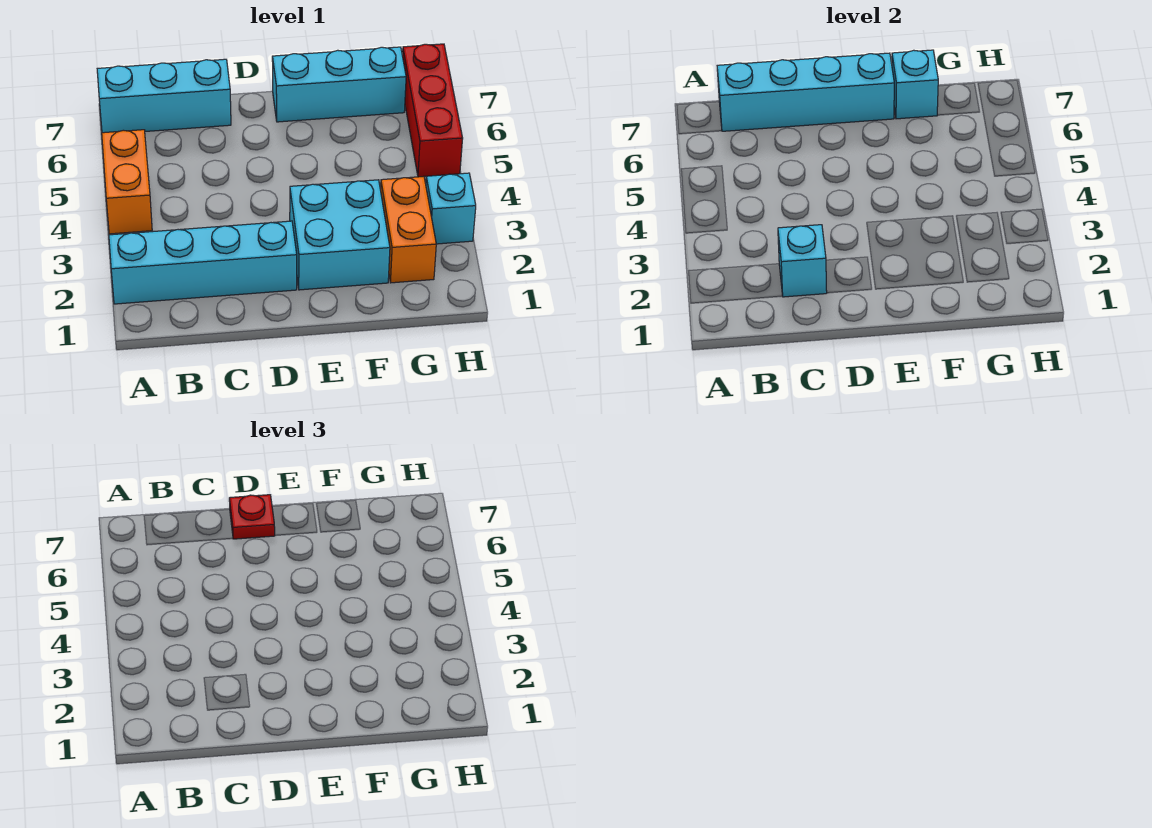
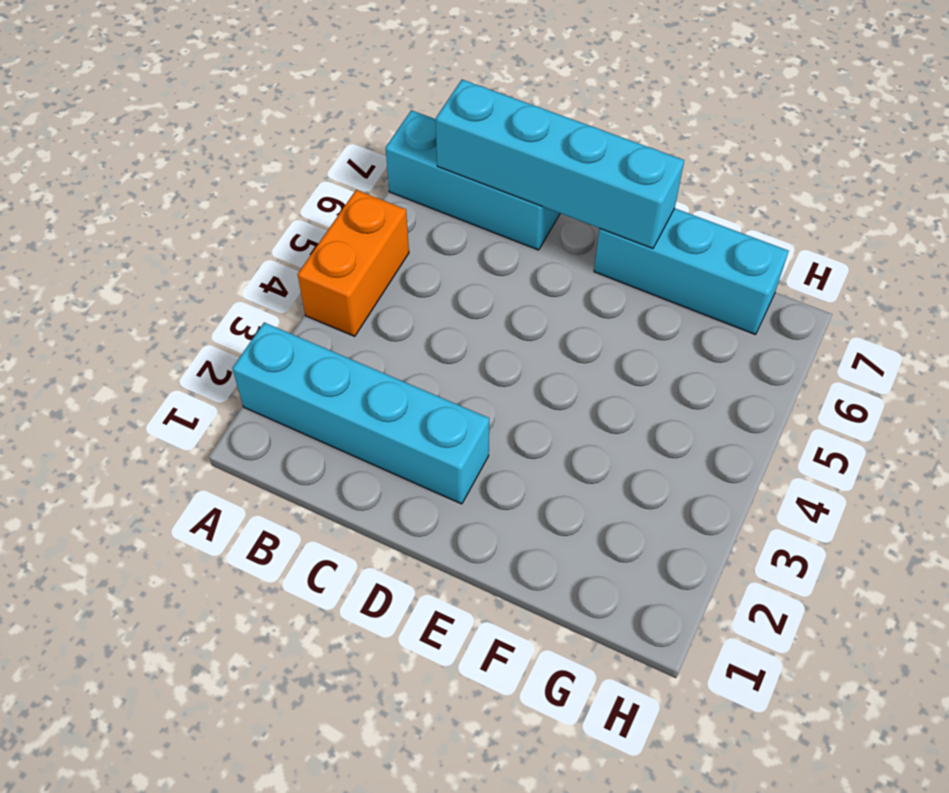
none -> cyan brick E2:F3 level 1
none -> orange brick G2:G3 level 1
none -> cyan brick H3 level 1

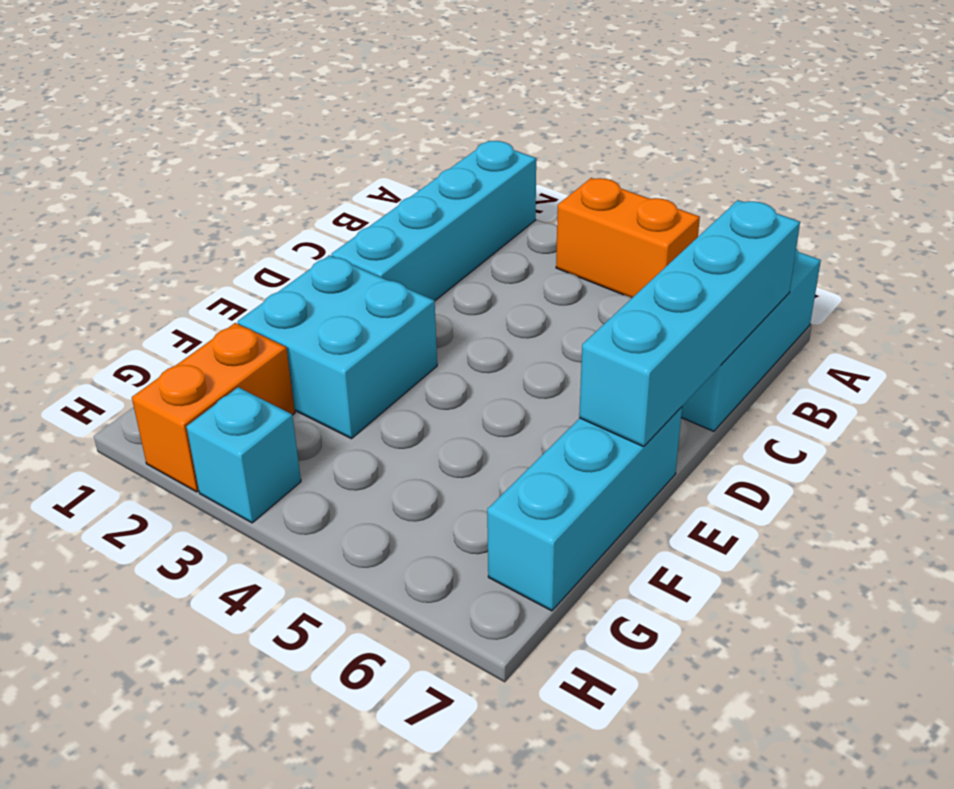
orange brick G2:H2 level 1 -> orange brick G2:G3 level 1
none -> red brick H5:H7 level 1
none -> cyan brick C2 level 2
none -> cyan brick F7 level 2

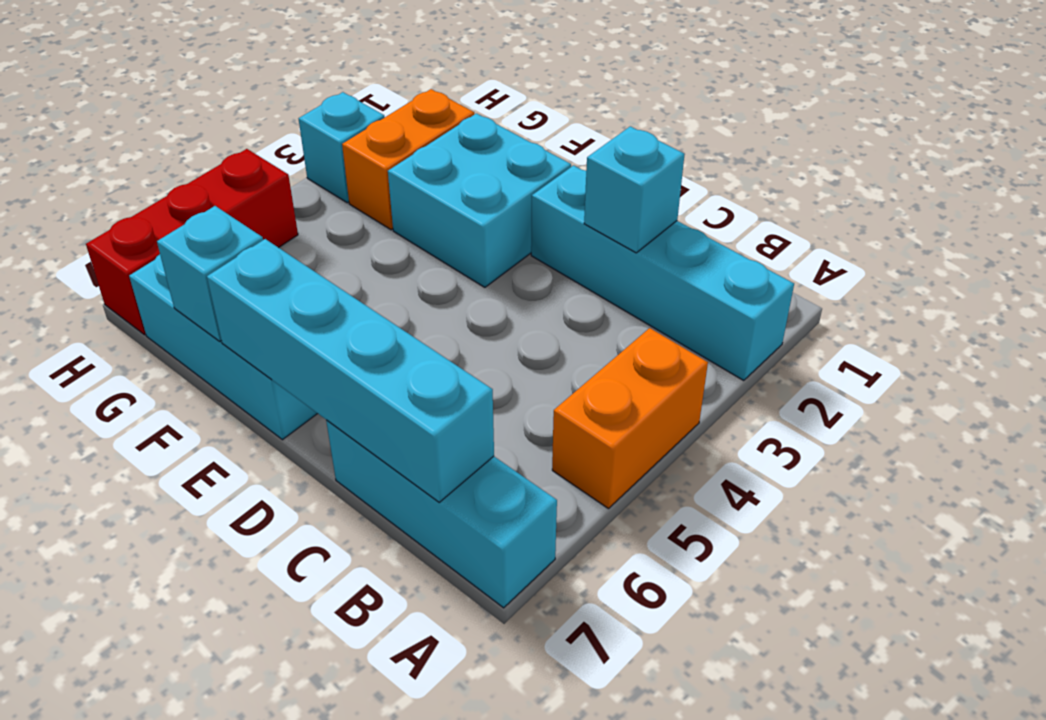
none -> red plate D7 level 3

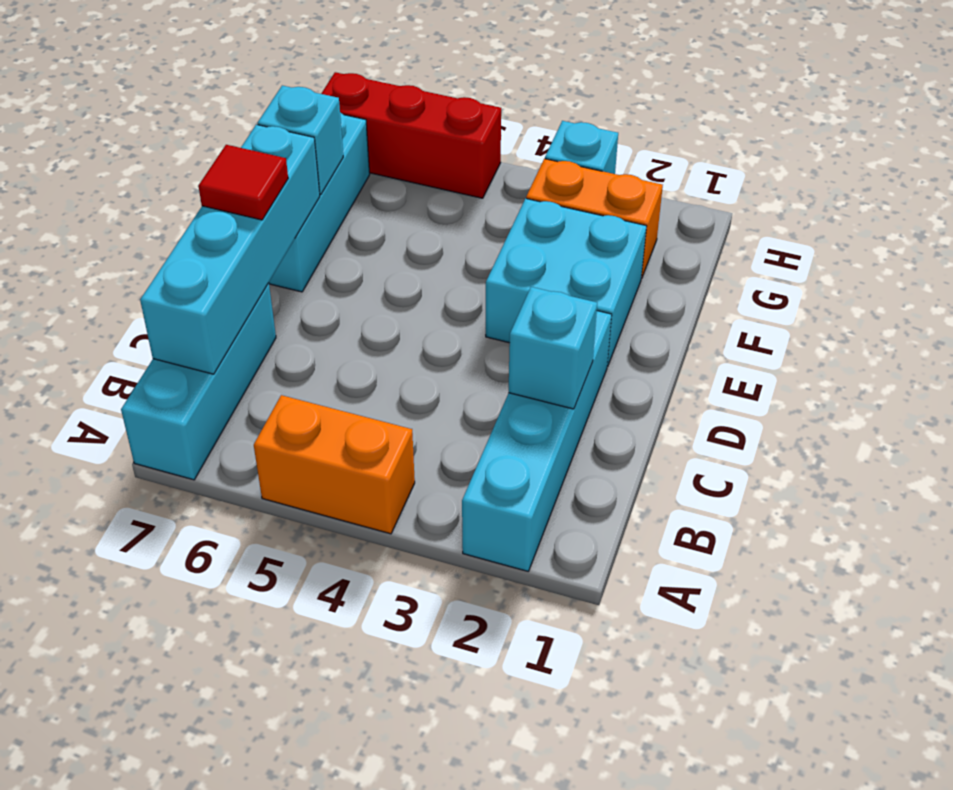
red tile D7 level 3 -> red plate D7 level 3

